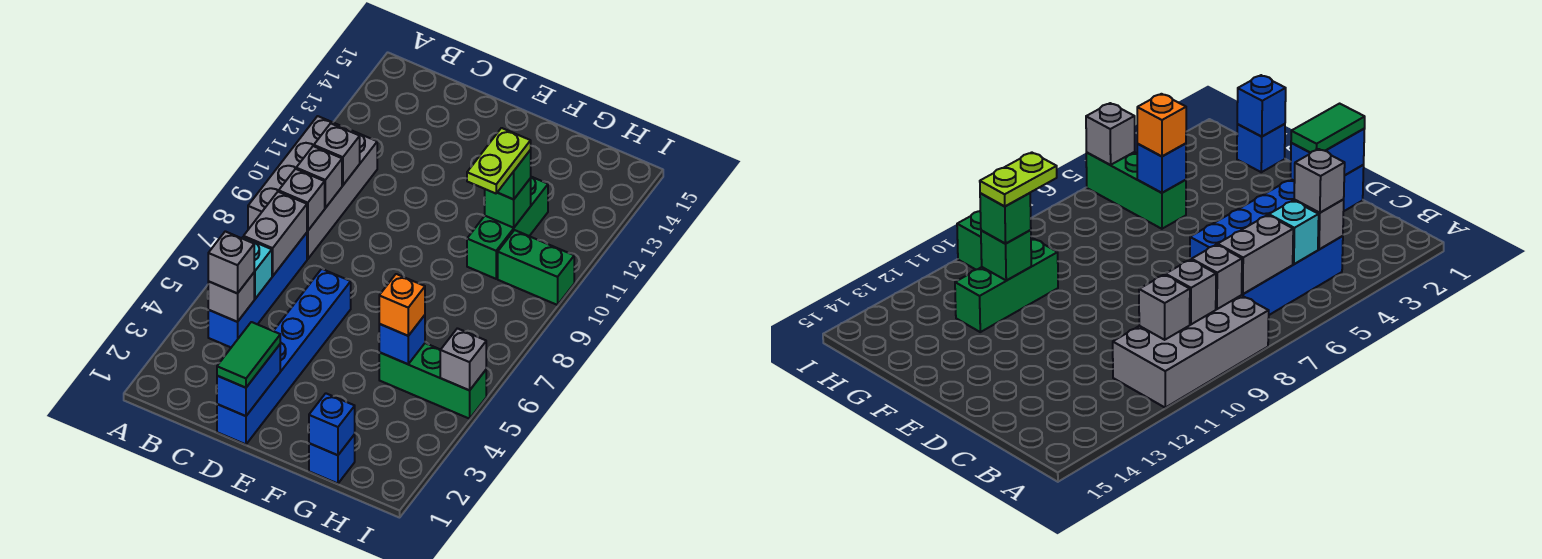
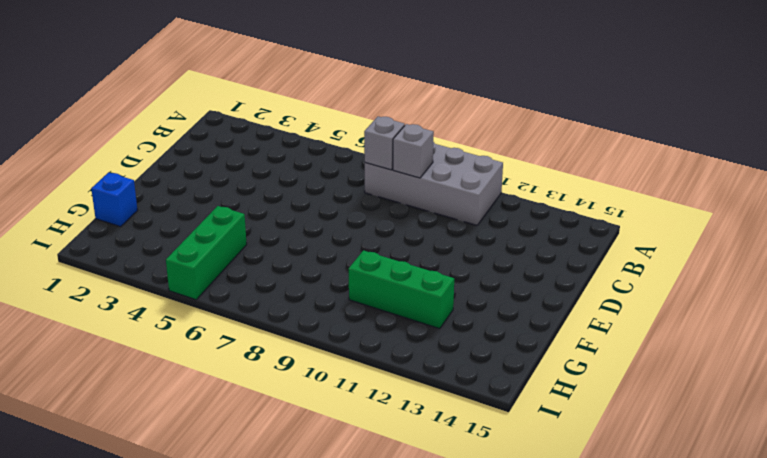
none -> blue brick B4:B7 level 1
none -> blue brick D1:D6 level 1
none -> green brick H10:I10 level 1

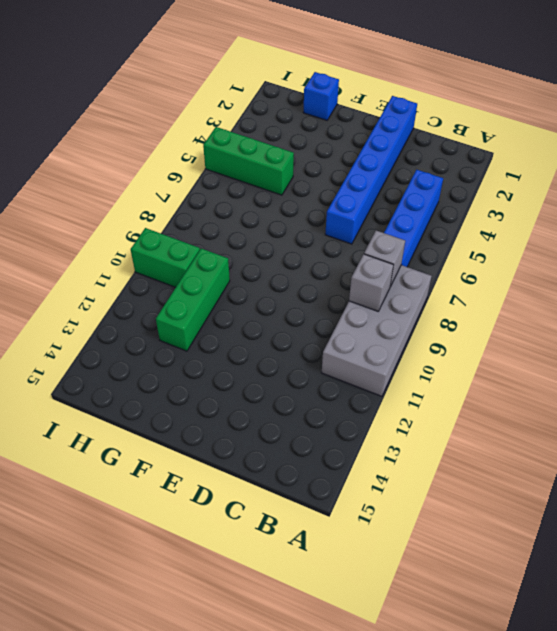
none -> grey brick B4 level 2
none -> cyan brick B5 level 2
none -> grey brick B6:B7 level 2

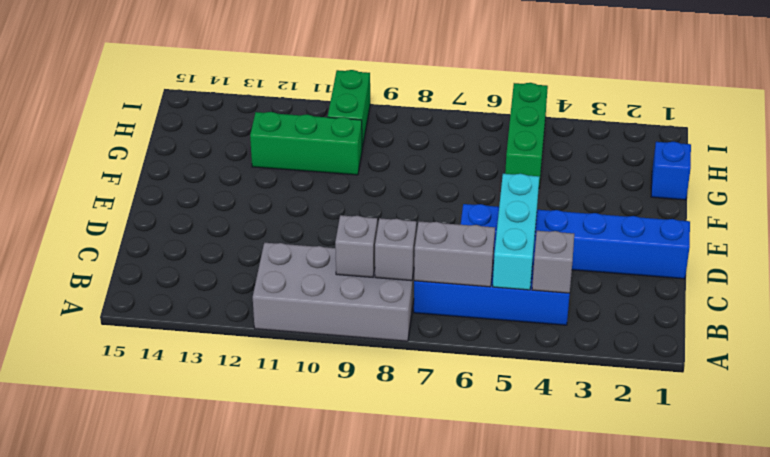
cyan brick B5:D5 level 2 -> cyan brick B5 level 2
none -> grey brick B10 level 2
none -> blue brick D1:D2 level 2
none -> blue brick G1 level 2

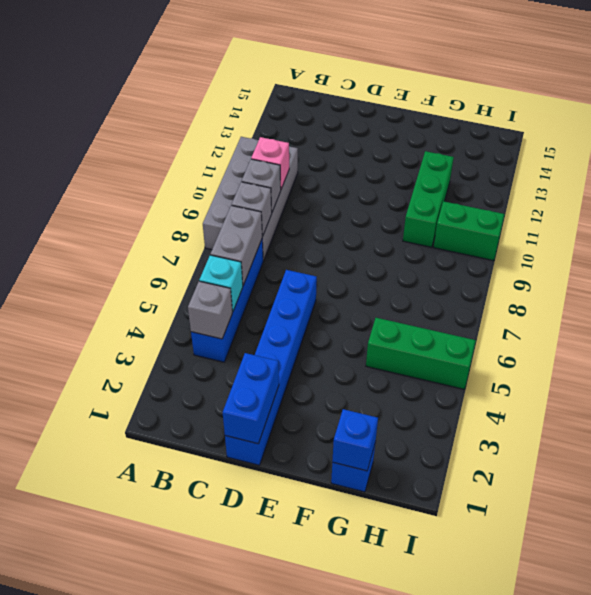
pink brick B10 level 2 -> grey brick B10 level 2
none -> blue brick G5 level 2
none -> green brick G11 level 2
none -> grey brick I5 level 2

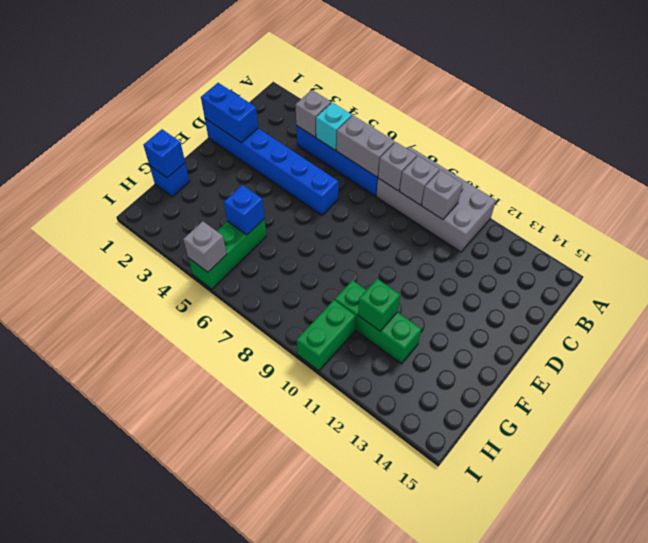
none -> grey brick B4 level 3
none -> green tile D1:D2 level 3
none -> orange brick G5 level 3

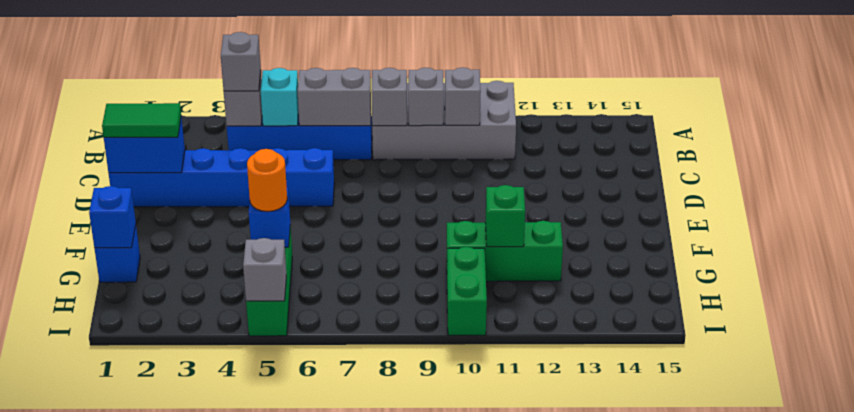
orange round brick G5 level 3 -> orange brick G5 level 3
none -> green brick G11 level 3
none -> lime plate G10:G11 level 4

